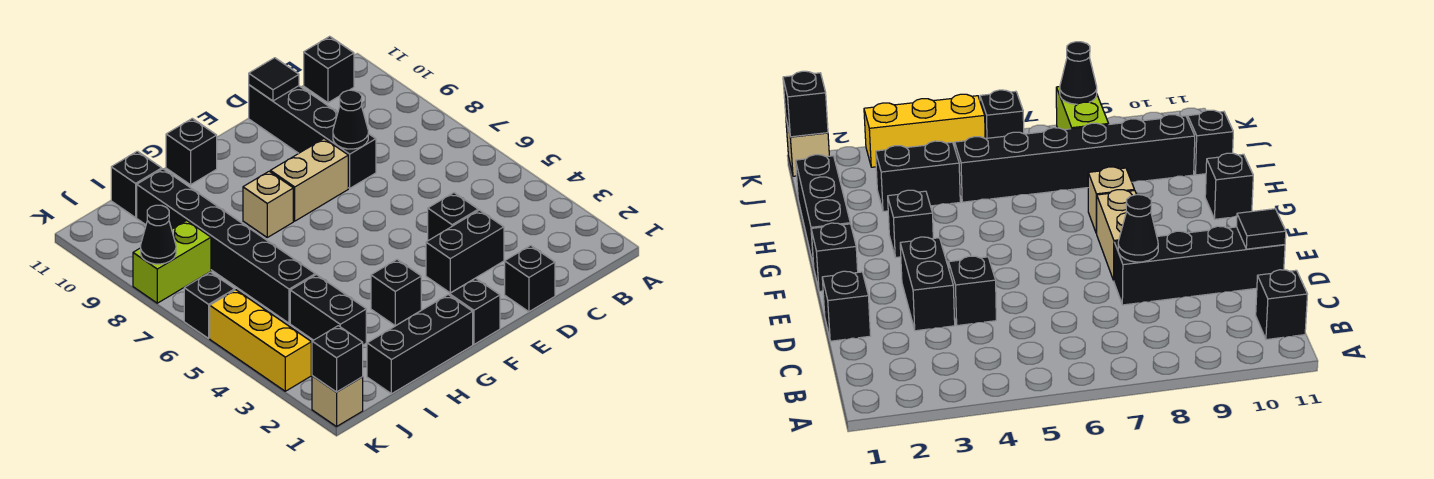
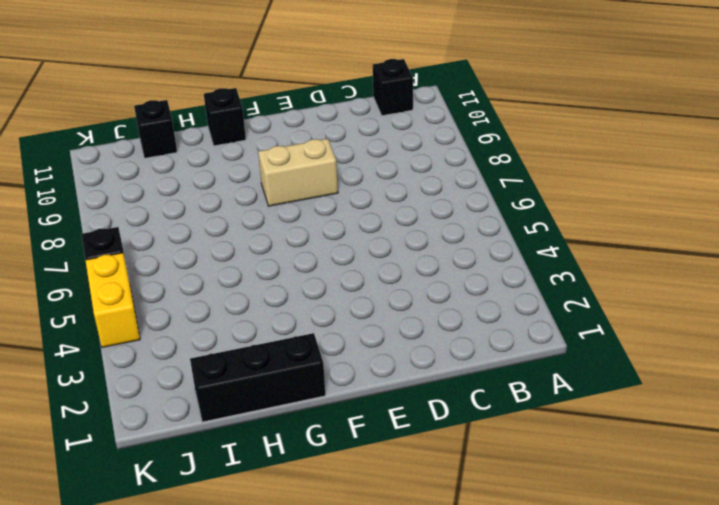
yellow brick K4:K5 level 1 -> yellow brick K3:K5 level 1
none -> black brick D1 level 1
none -> black brick D3:E3 level 1
none -> black brick D4 level 1

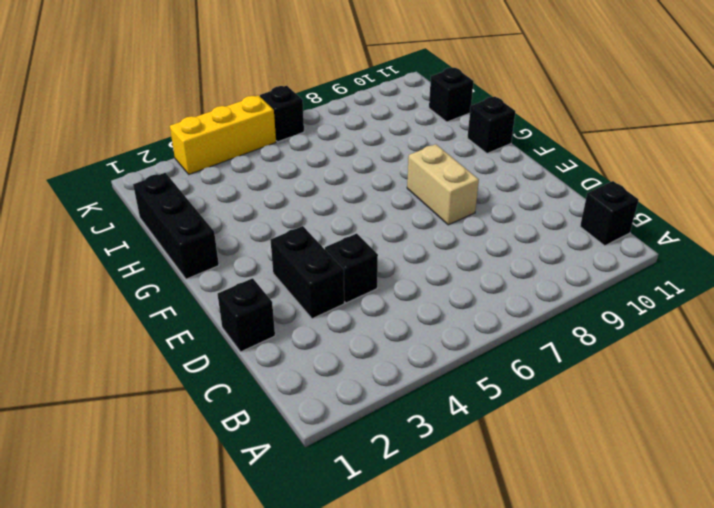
none -> black brick D8:D11 level 1
none -> black brick F1 level 1
none -> black brick G3 level 1

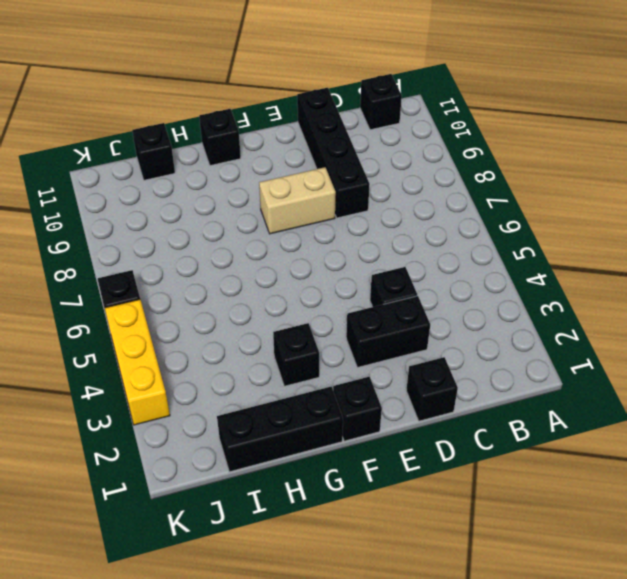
none -> tan brick G8 level 1
none -> black brick I3:I4 level 1
none -> black brick I5:I10 level 1

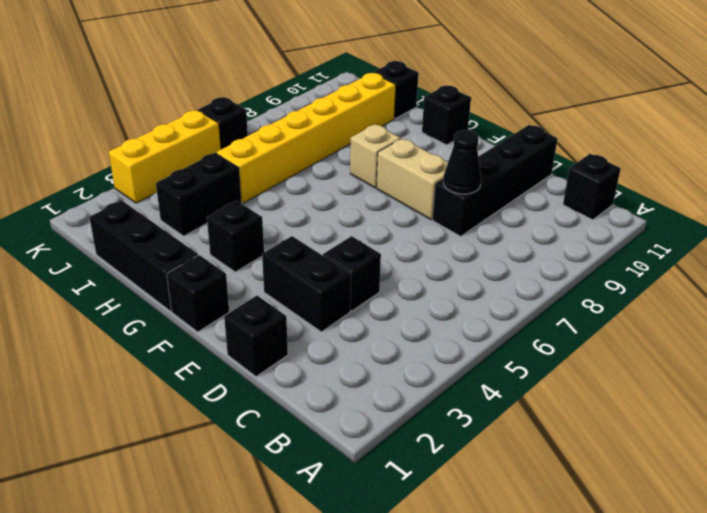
yellow brick I5:I10 level 1 -> black brick I5:I10 level 1
none -> lime brick J8:K8 level 1
none -> tan brick K1 level 1
none -> black tile D11 level 2

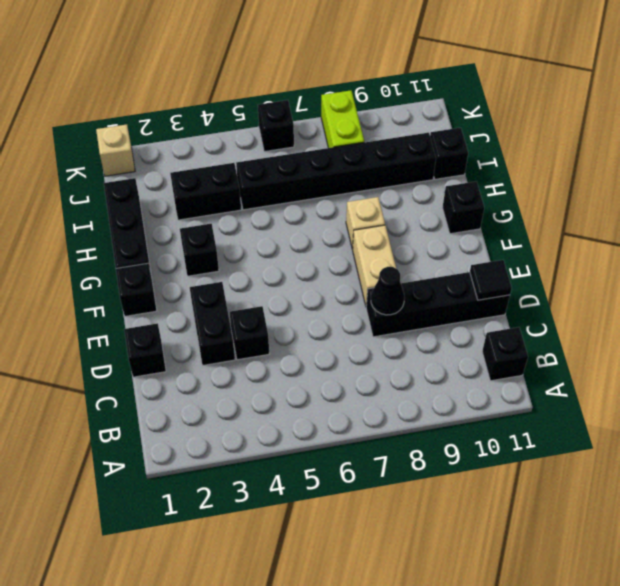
none -> yellow brick K3:K5 level 1
none -> black brick K1 level 2
none -> black cone K8 level 2

